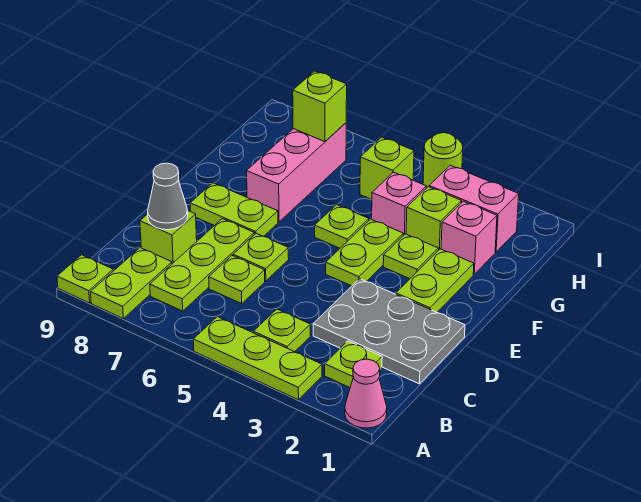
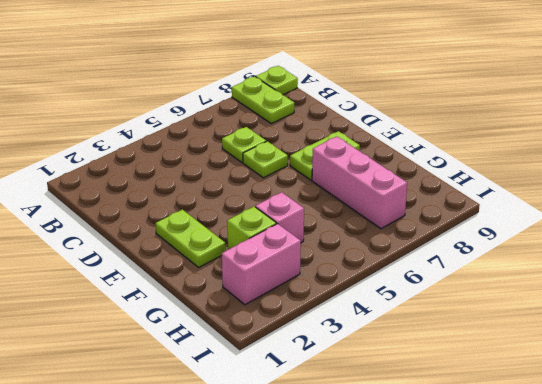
none -> pink cone A1 level 1
none -> lime plate A3:A5 level 1
none -> lime plate B2 level 1

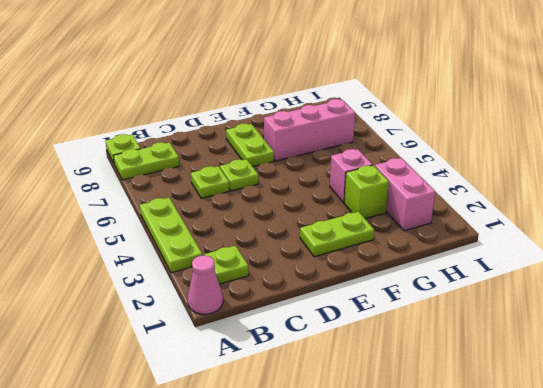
none -> lime plate B4 level 1
none -> lime plate B7:D7 level 1
none -> grey plate C1:D3 level 1

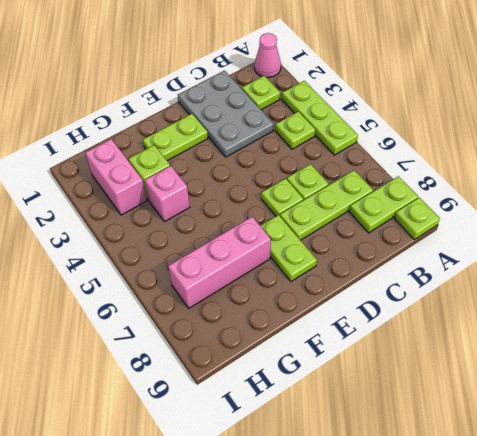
none -> lime brick C8 level 1
none -> lime plate E4:F4 level 1
none -> lime plate F3 level 1

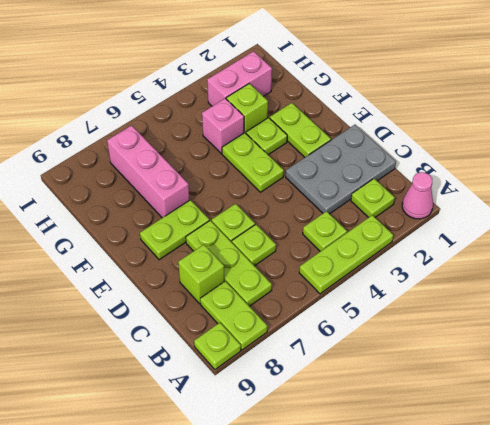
none -> lime plate F5 level 1
none -> pink brick G2 level 1
none -> lime brick H5 level 1

